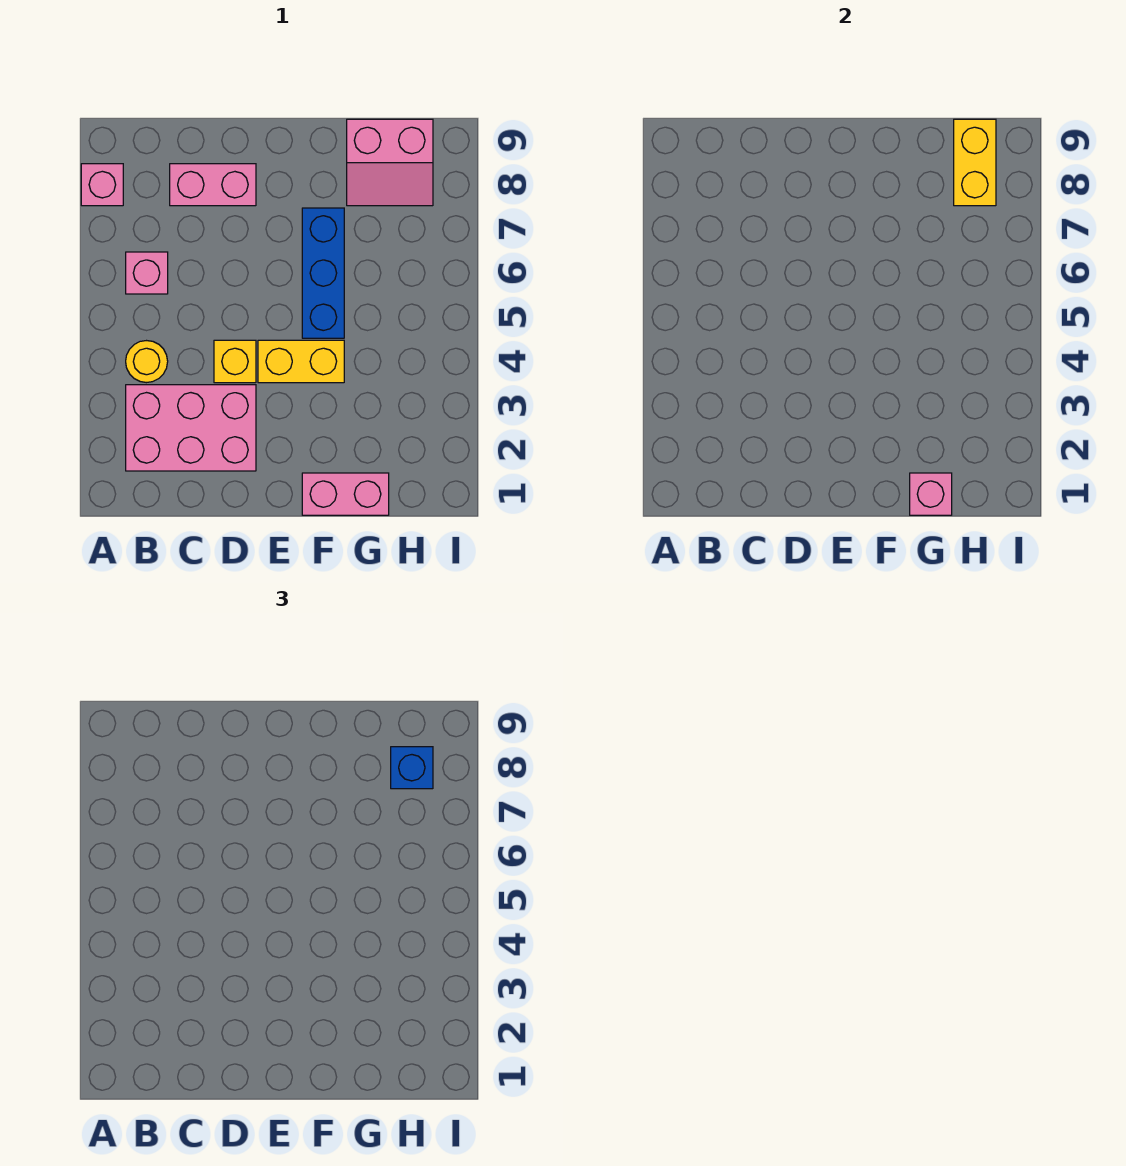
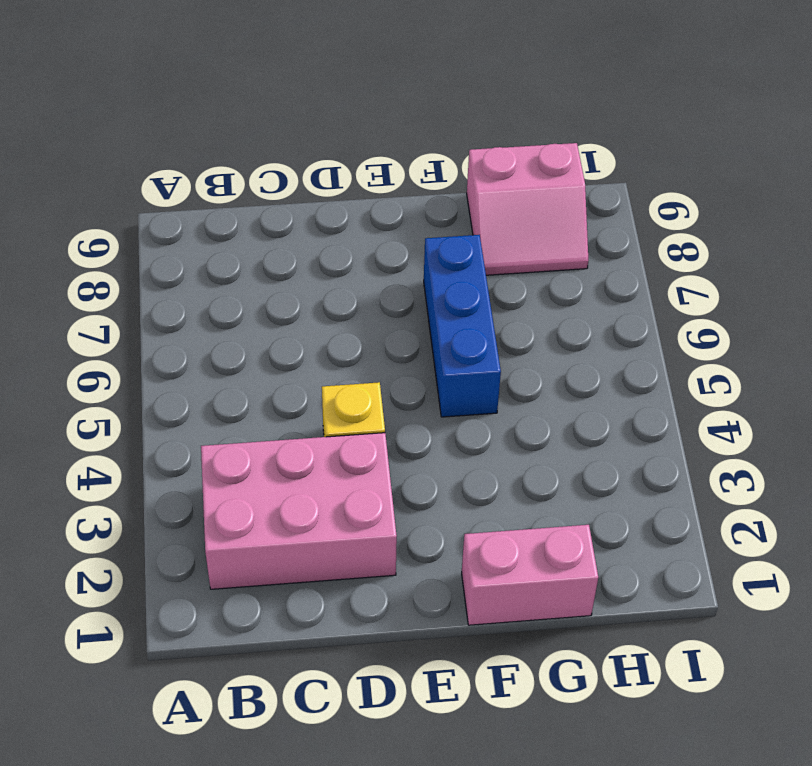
none -> pink brick A8 level 1
none -> yellow round brick B4 level 1
none -> pink brick B6 level 1

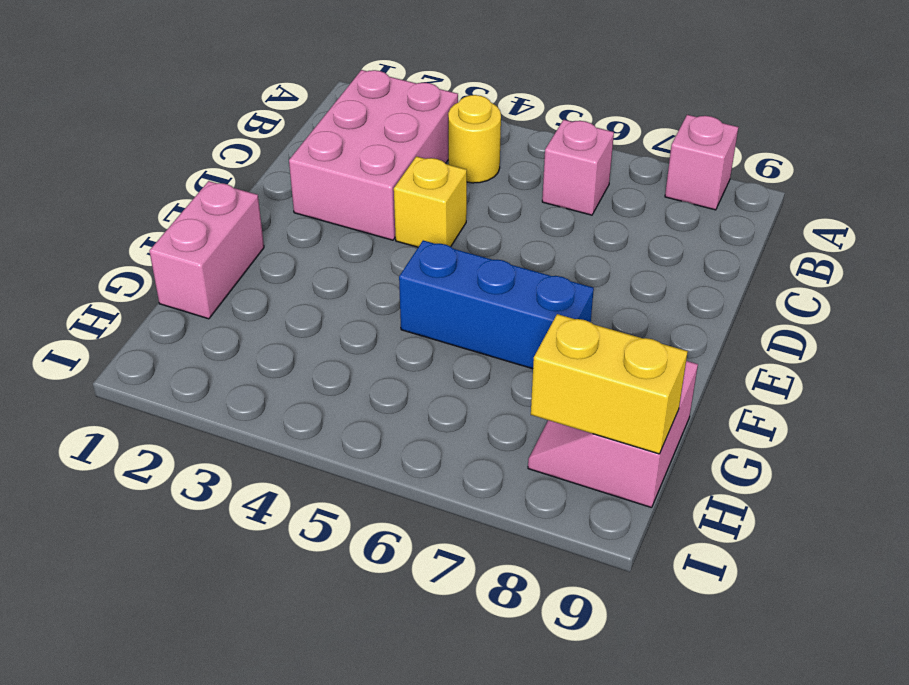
none -> pink brick C8:D8 level 1
none -> yellow brick E4:F4 level 1
none -> pink brick G1 level 2

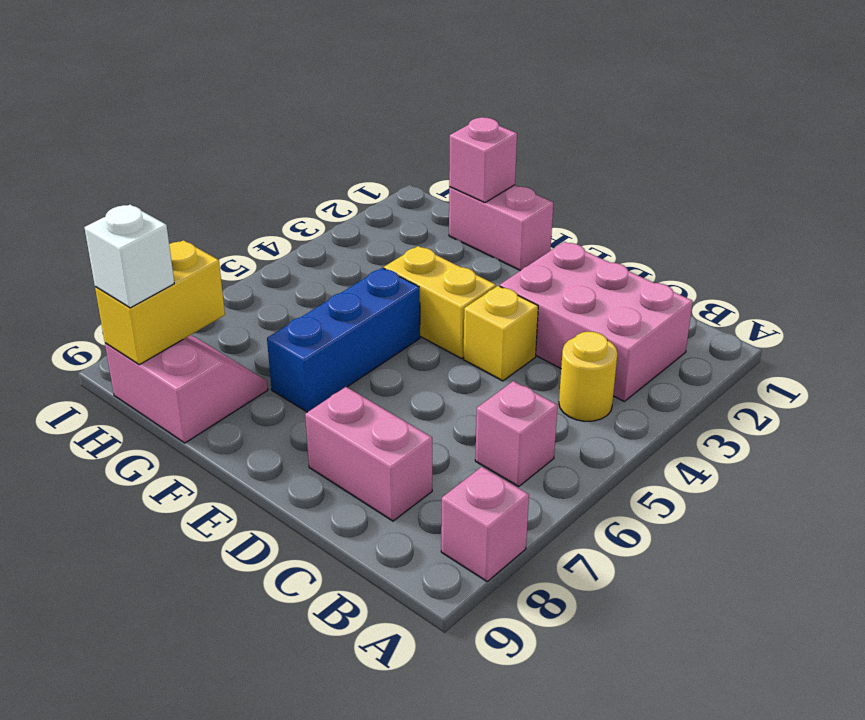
white brick H9 level 3 -> none
none -> blue brick H8 level 3

